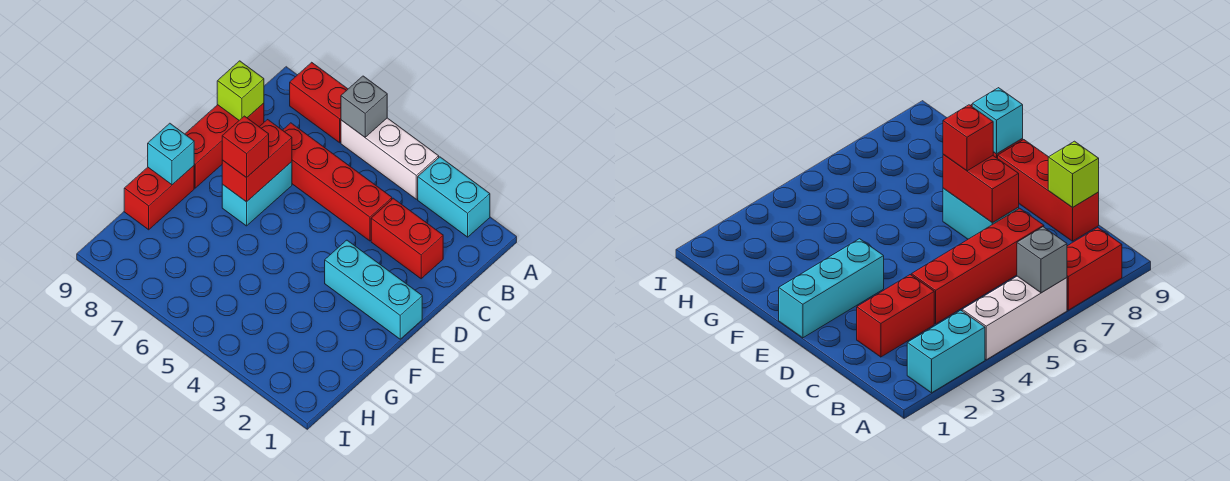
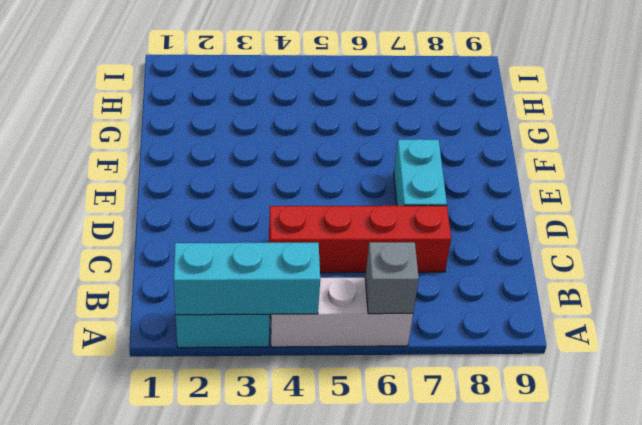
cyan brick A2:A4 level 2 -> cyan brick E1:E3 level 1
none -> red brick A7:A8 level 1
none -> red brick C2:C3 level 1
none -> red brick C9:E9 level 1

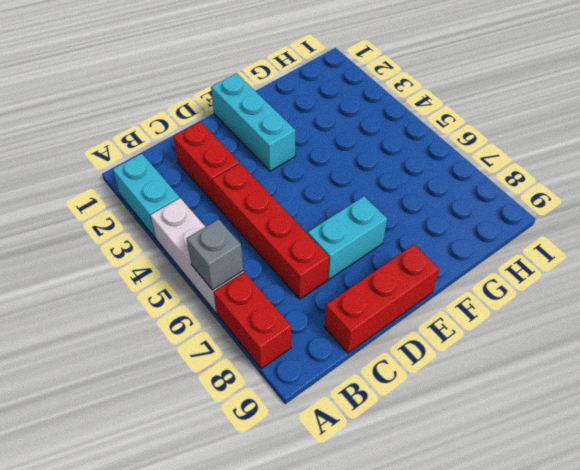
none -> red brick F9:G9 level 1
none -> lime brick C9 level 2
none -> red brick D7:E7 level 2

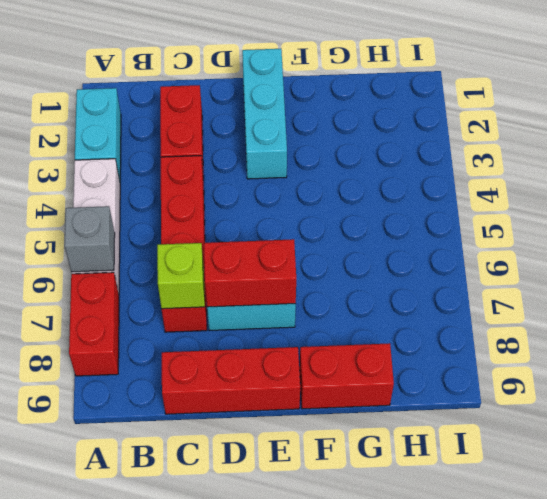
lime brick C7 level 2 -> lime brick C9 level 2
none -> cyan brick F9 level 2
none -> red brick E7 level 3

